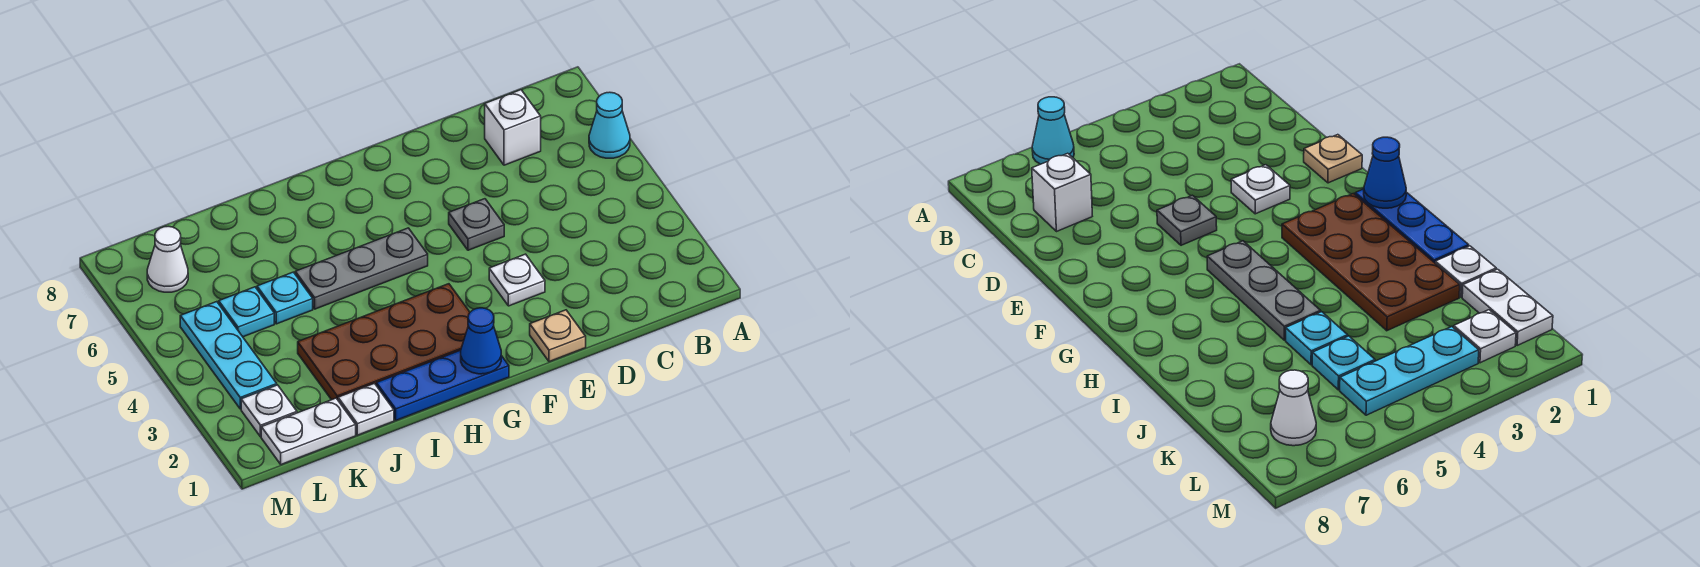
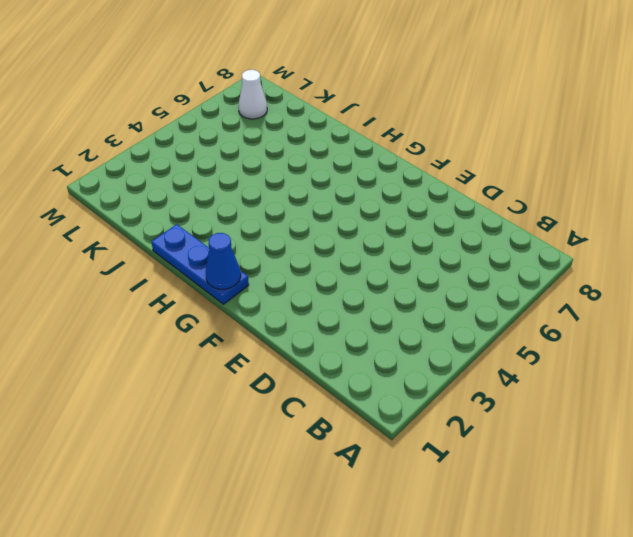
none -> cyan cone A6 level 1
none -> white brick C7 level 1
none -> tan plate E1 level 1

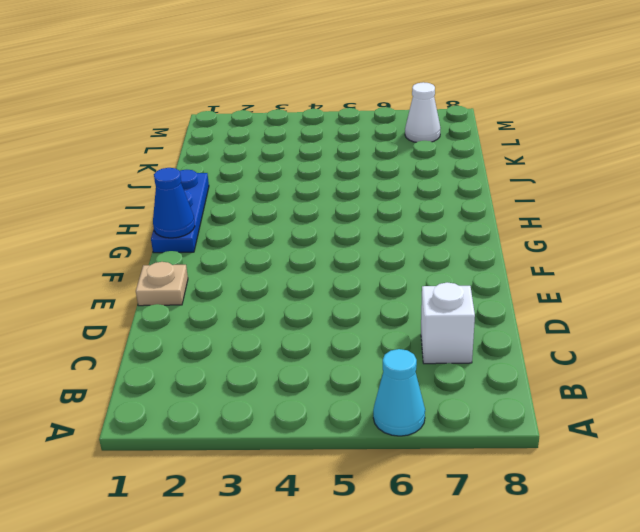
none -> white plate E3 level 1
none -> grey plate E5 level 1
none -> brown plate G2:J3 level 1

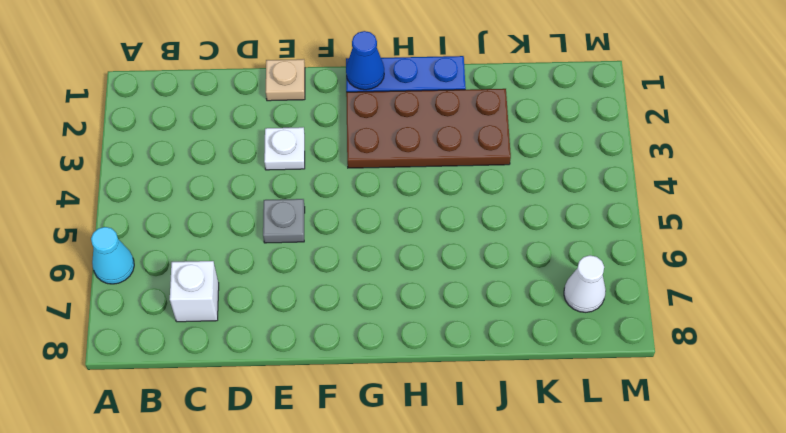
none -> grey plate G5:I5 level 1
none -> white plate J1 level 1
none -> cyan plate J5 level 1

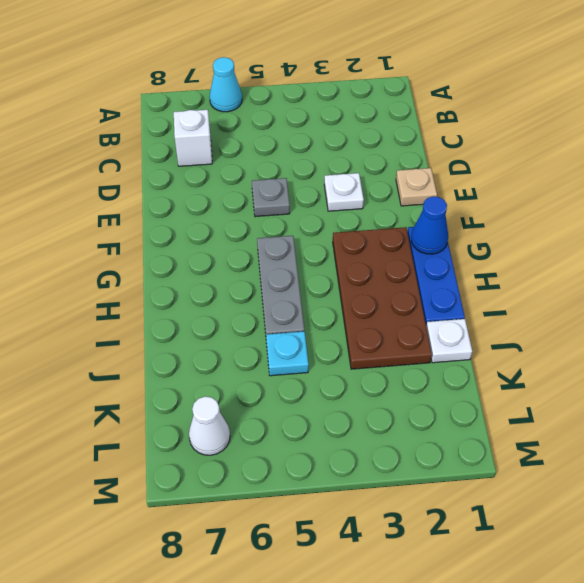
none -> white plate K1:L1 level 1
none -> cyan plate K5 level 1
none -> white plate L2 level 1

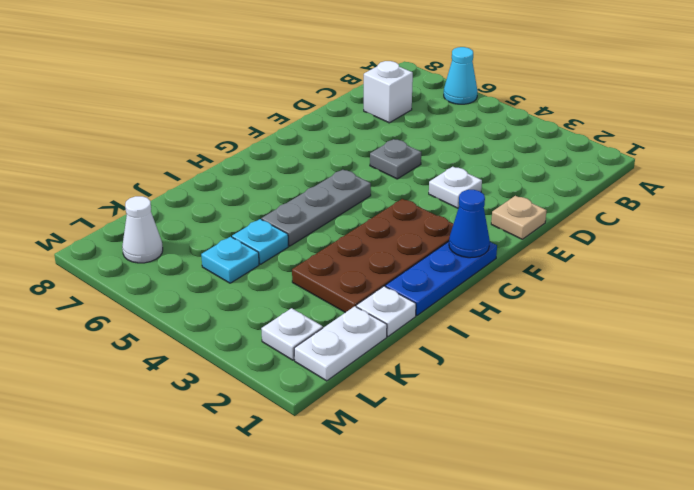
none -> cyan plate L3:L5 level 1

